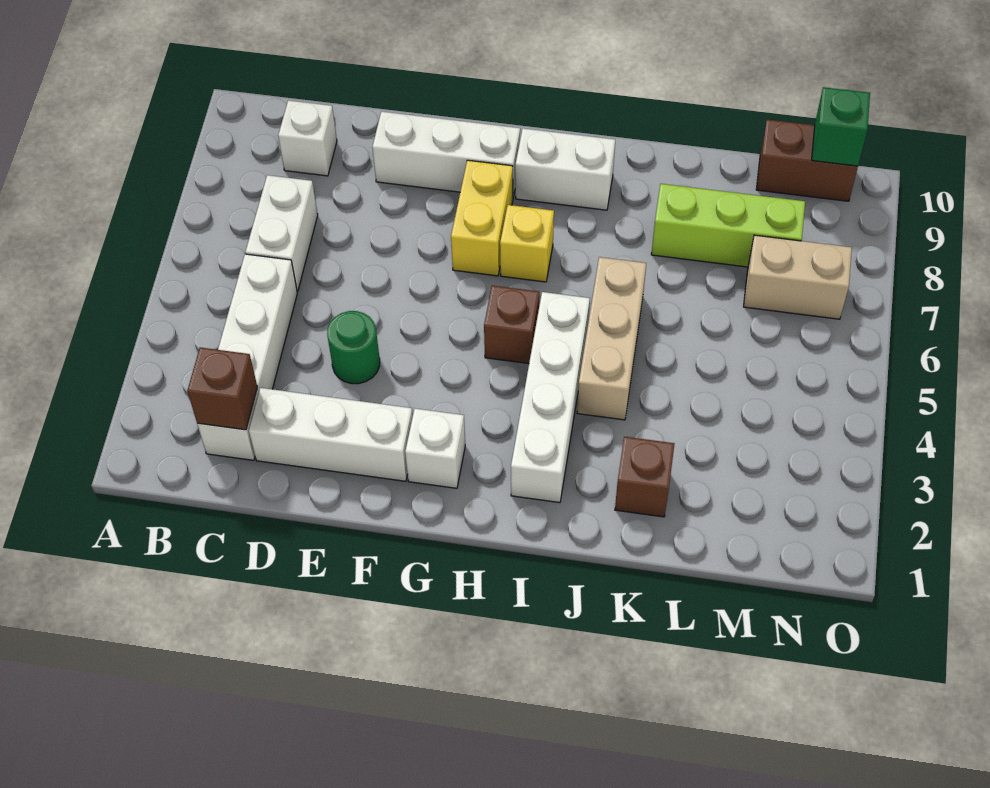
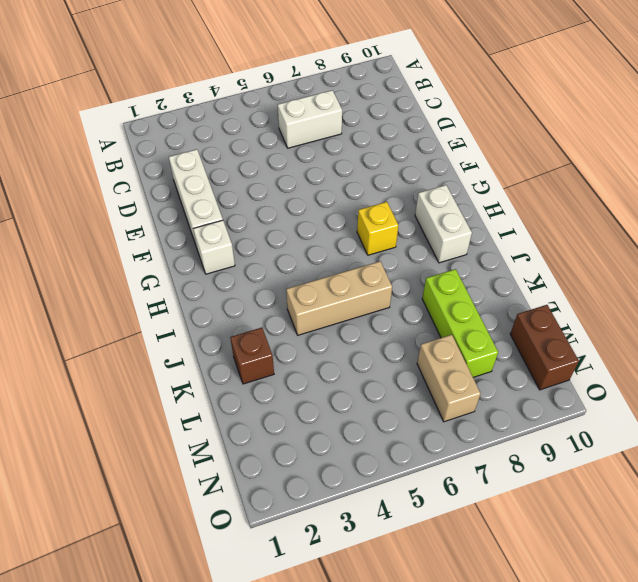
none -> white brick C2:C5 level 1
none -> white brick C9 level 1
none -> green round brick E4 level 1

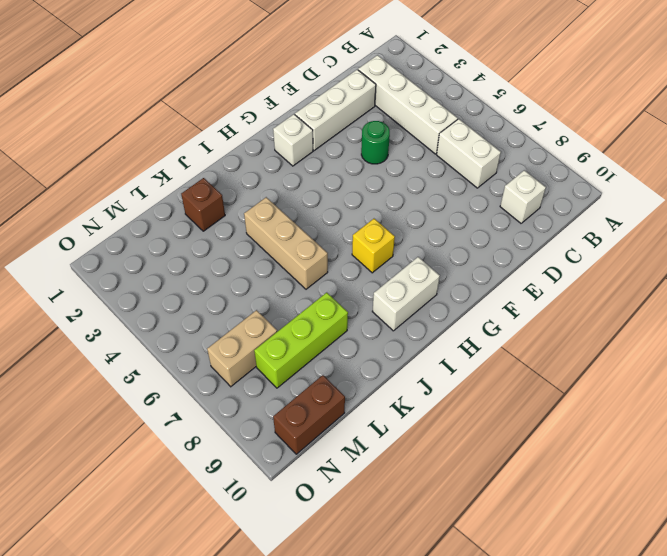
none -> white brick E9:G9 level 1
none -> yellow brick G7:G8 level 1
none -> brown brick H5 level 1

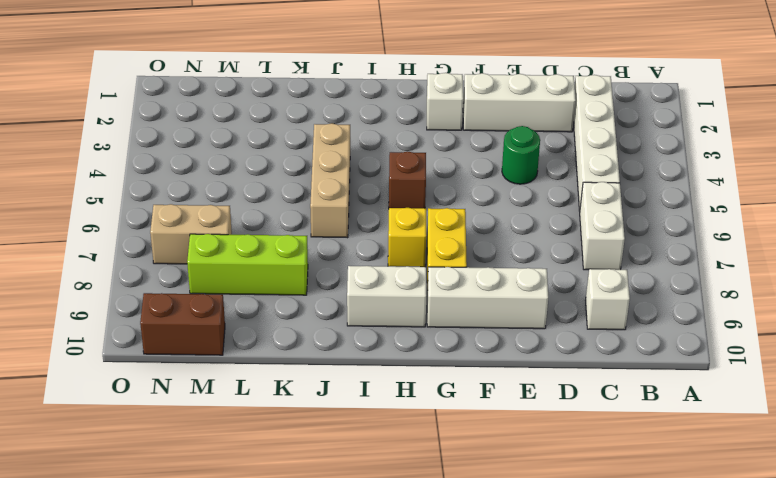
none -> white brick I2:I5 level 1
none -> brown brick K2 level 1
none -> brown brick C2 level 2

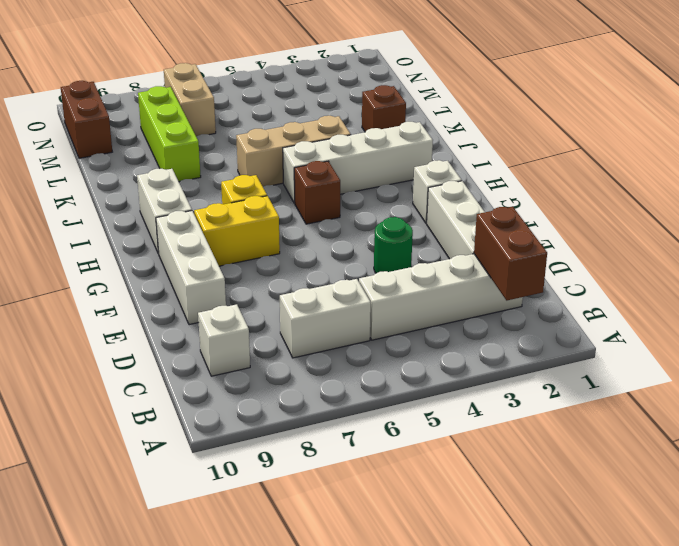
brown brick B2:C2 level 2 -> brown brick C2 level 2
none -> green brick N10 level 2

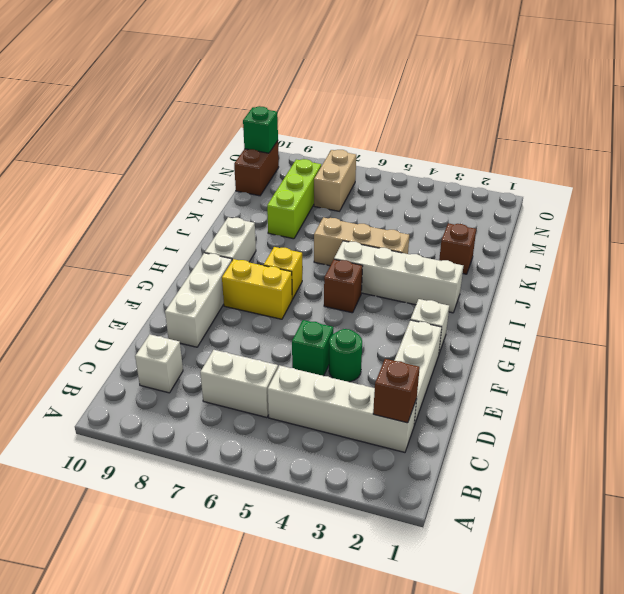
green brick E5 level 1 -> none

